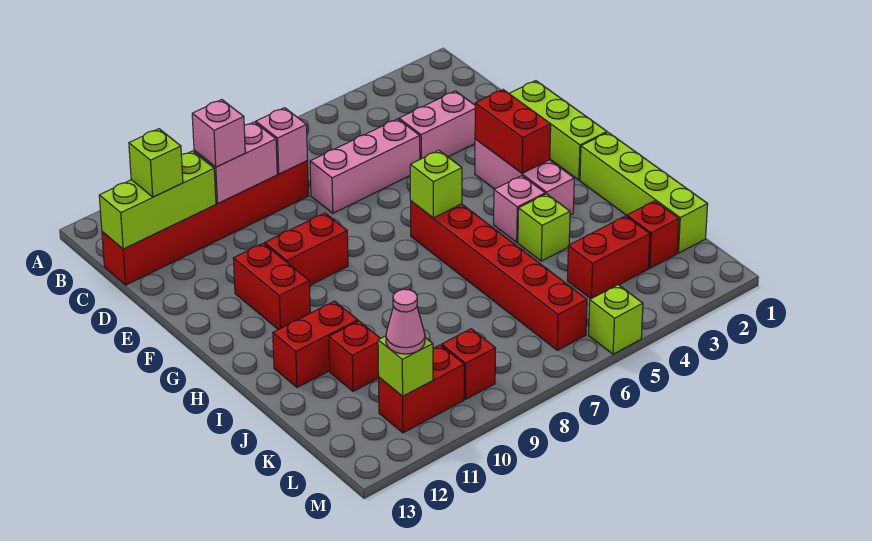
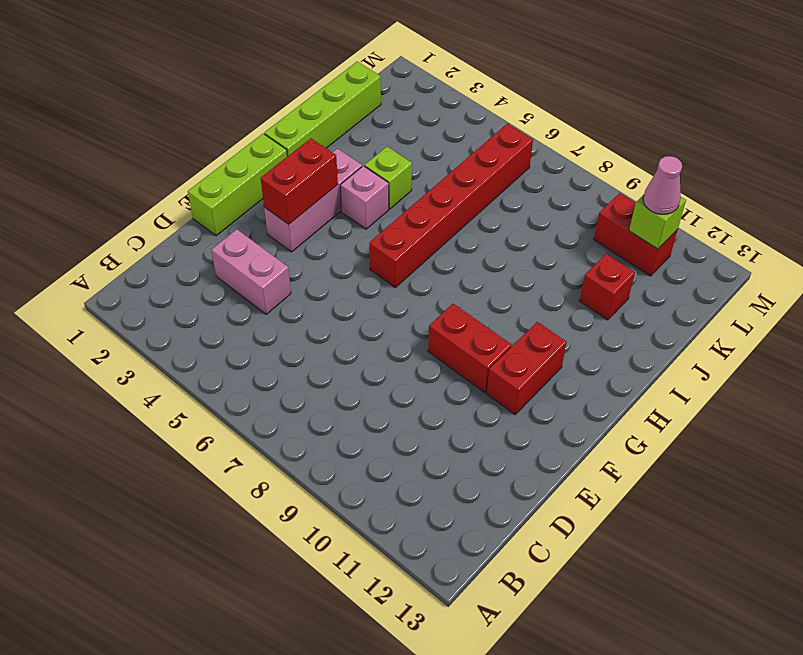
none -> red brick C8:C13 level 1
none -> pink brick D5:D7 level 1
none -> red brick I11:I12 level 1

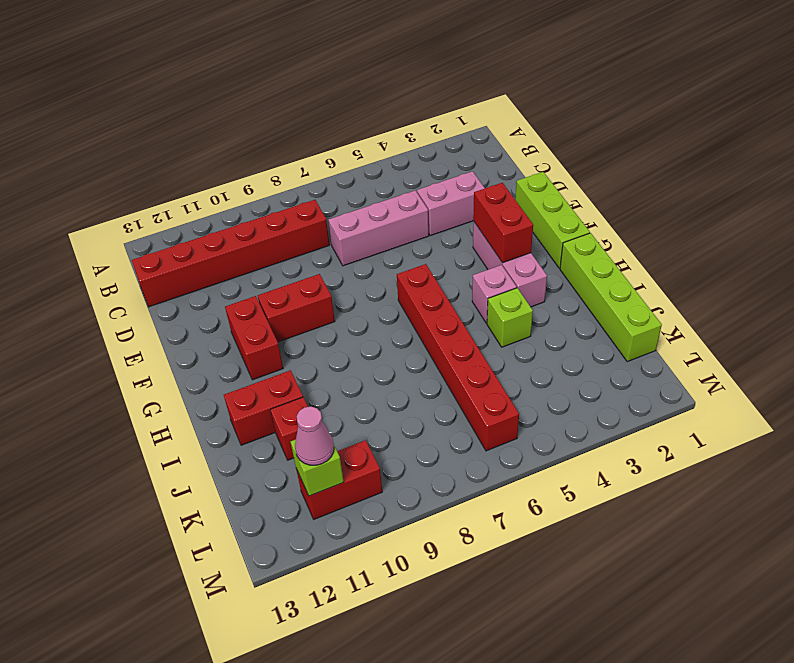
none -> red brick K2 level 1
none -> red brick K3:K4 level 1
none -> red brick L9 level 1

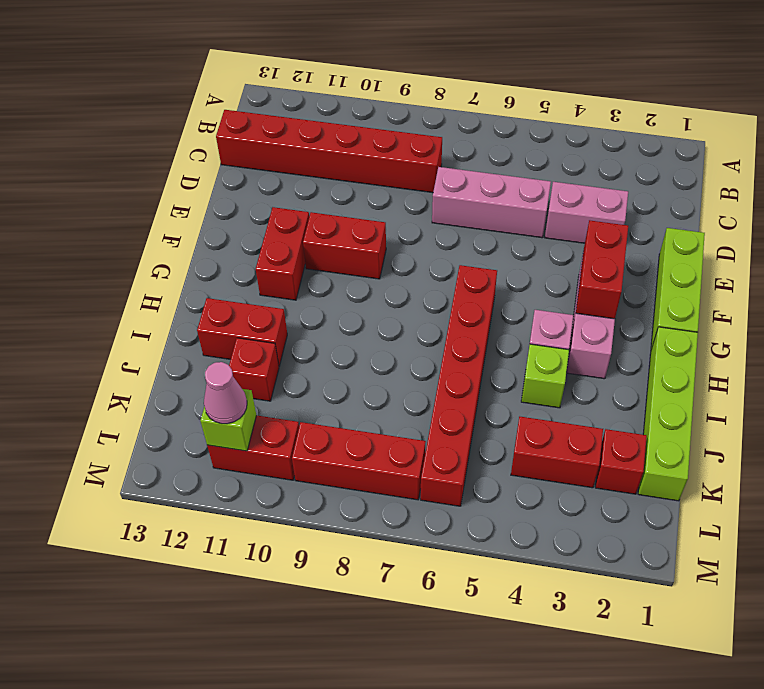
red brick L7:L9 level 1 -> red brick L9 level 1
none -> lime brick M5 level 1
none -> pink brick C8 level 2
none -> pink brick C9:C10 level 2

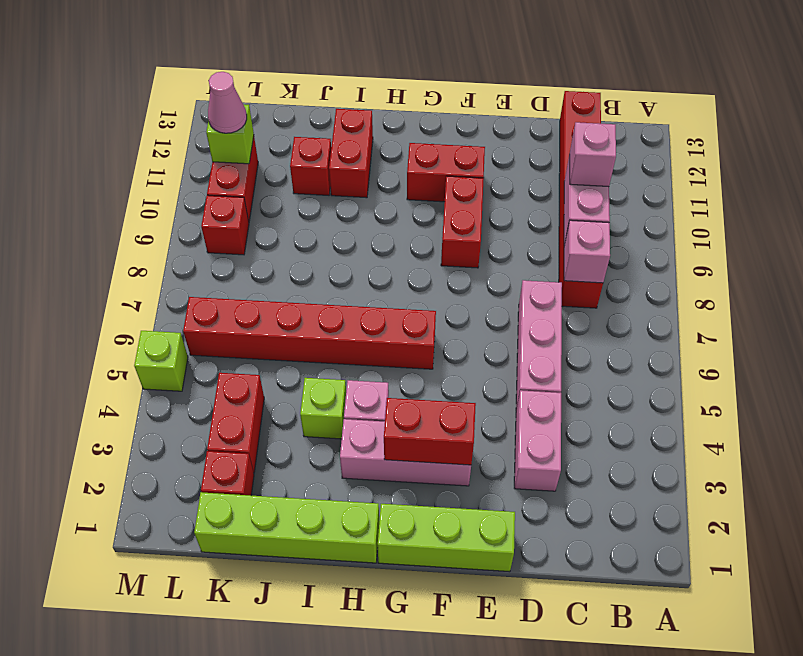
none -> lime brick C11:C13 level 2
none -> lime brick G6 level 2
none -> lime brick C12 level 3

